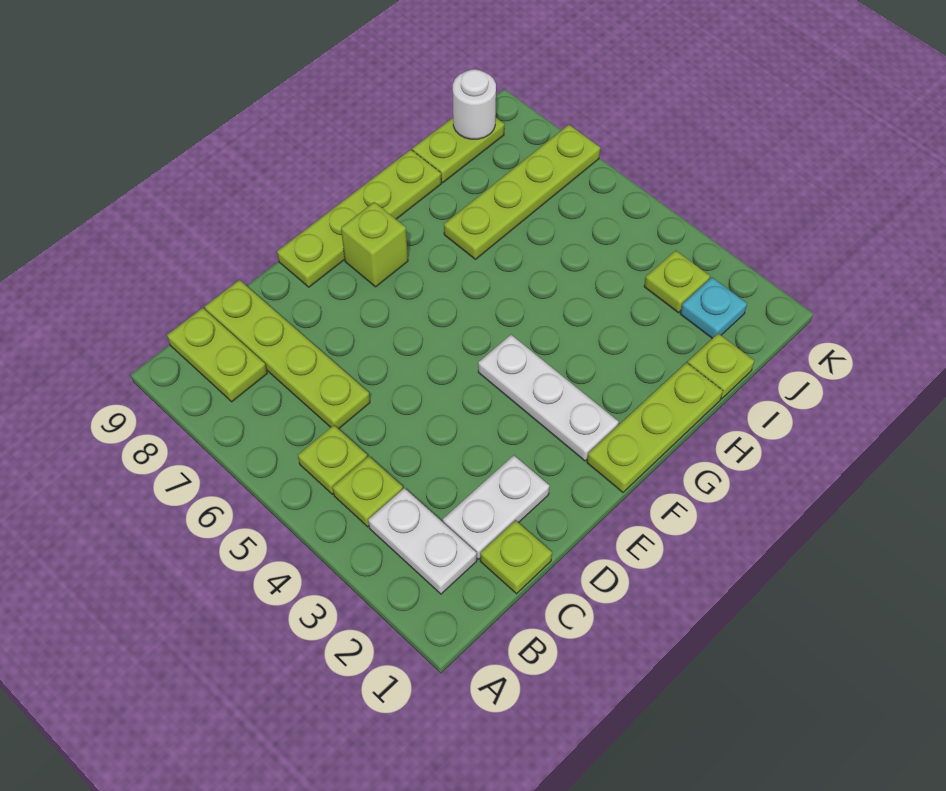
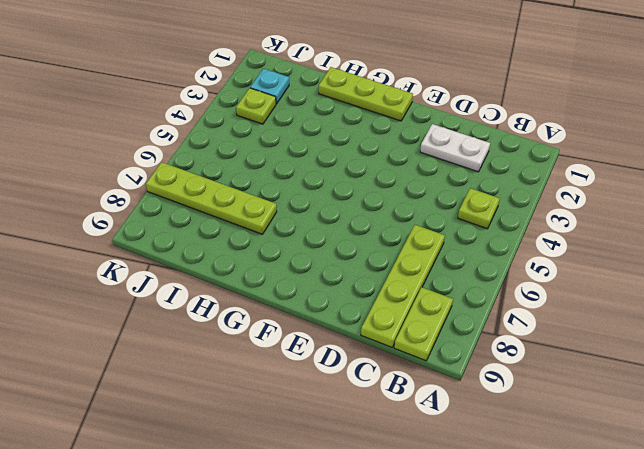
none -> white plate B2:B3 level 1
none -> lime plate B5 level 1
none -> lime plate C1 level 1

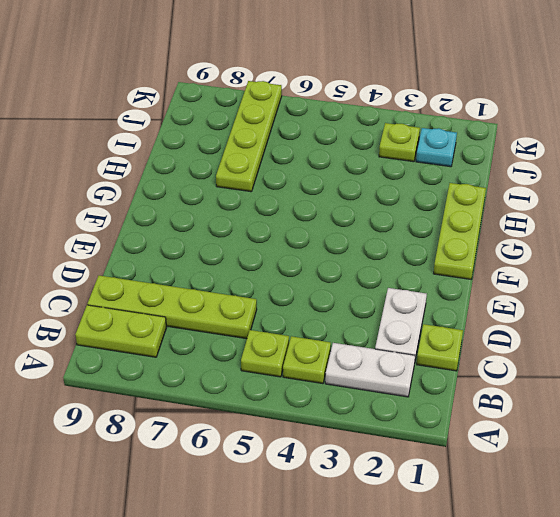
none -> lime plate E9:H9 level 1
none -> white plate F2:F4 level 1
none -> lime brick F8 level 1

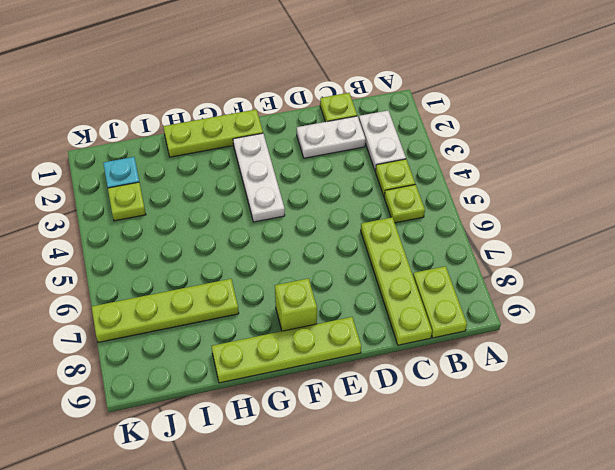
none -> lime plate I1 level 1
none -> lime plate I9:J9 level 1
none -> white round brick J9 level 2

